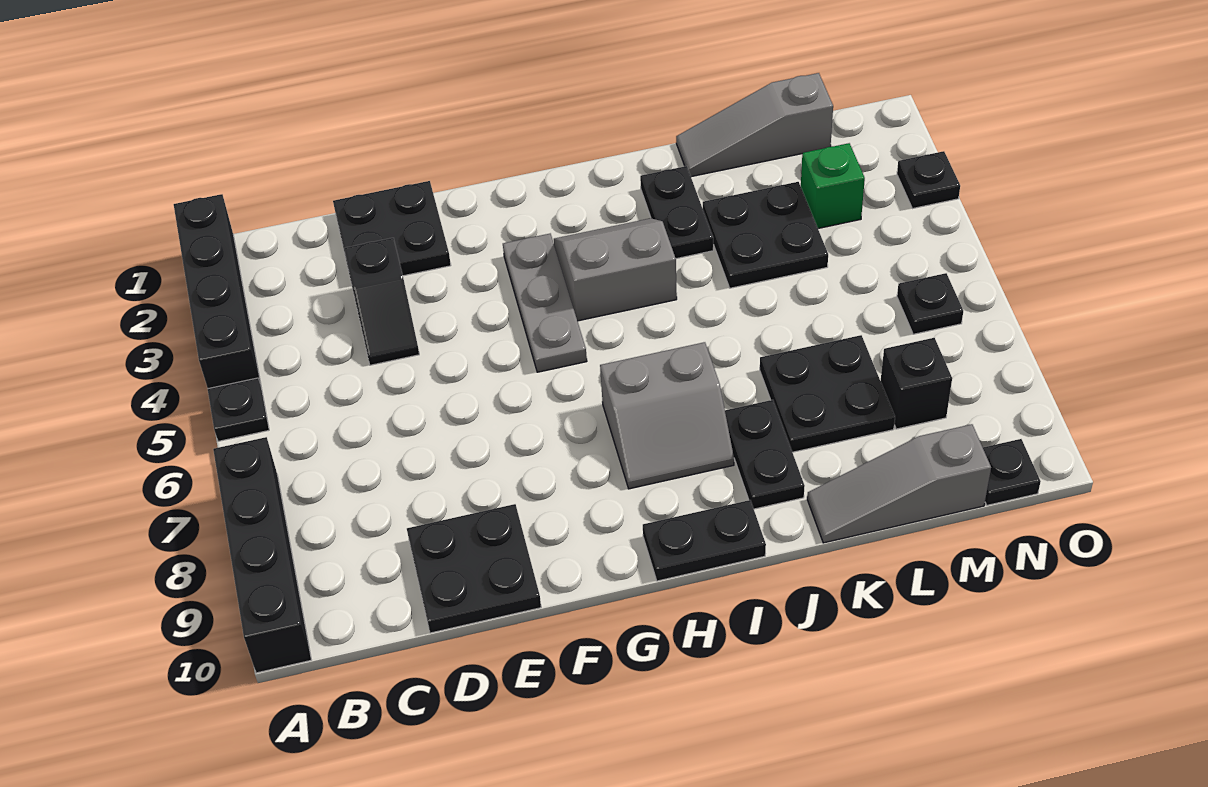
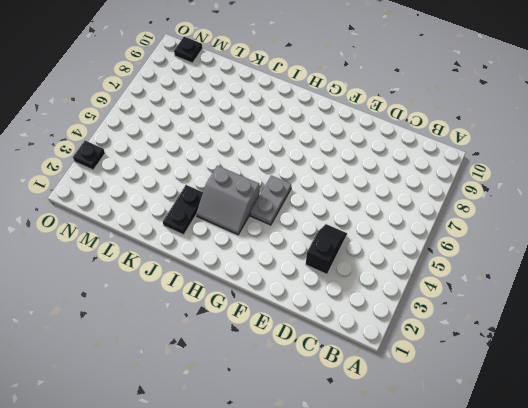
grey plate G4:G5 level 1 -> grey plate G3:G5 level 1
none -> black brick A1:A4 level 1
none -> black plate A5 level 1
none -> black brick A7:A10 level 1

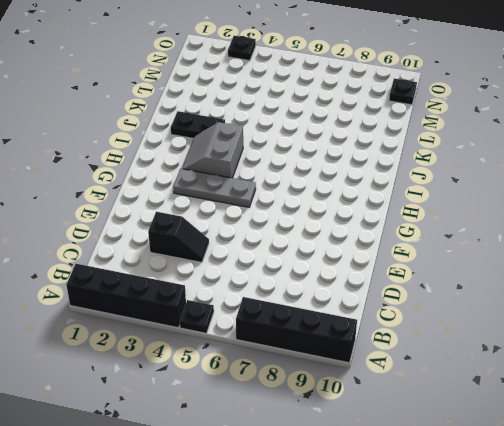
none -> black plate D1:E2 level 1
none -> black plate D9:E10 level 1
none -> grey slope H7:I8 level 1 top 7

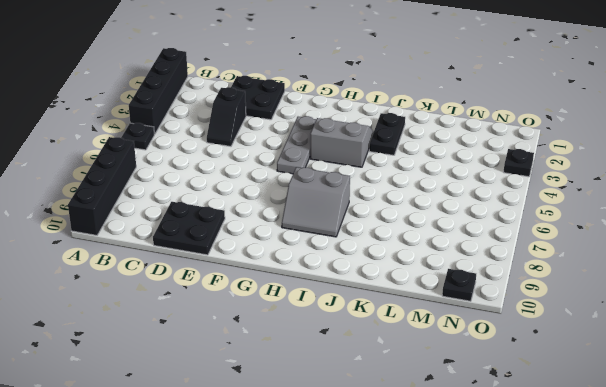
none -> black plate H10:I10 level 1
none -> black plate J8:J9 level 1
none -> grey slope K1:M1 level 1 top M

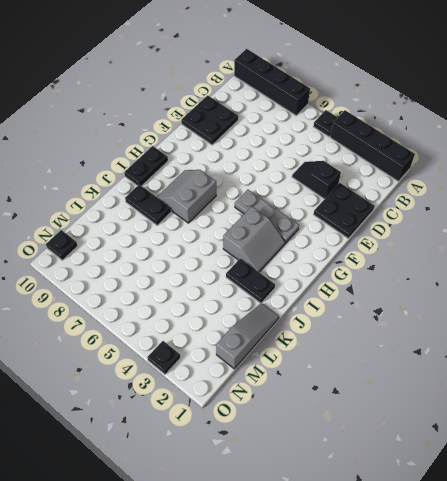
none -> black plate K3:L4 level 1
none -> black plate K7:L8 level 1
none -> grey slope K10:M10 level 1 top M

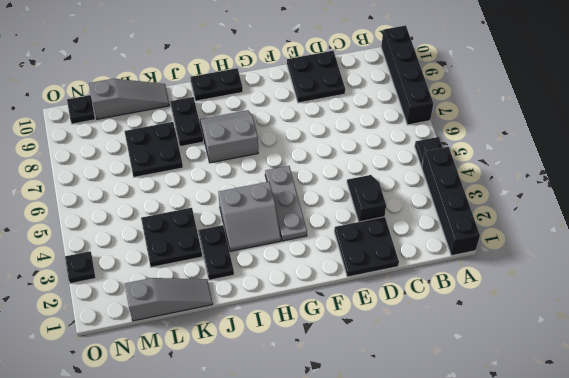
none -> green brick M3 level 1
none -> black brick M8 level 1
none -> black plate N6 level 1

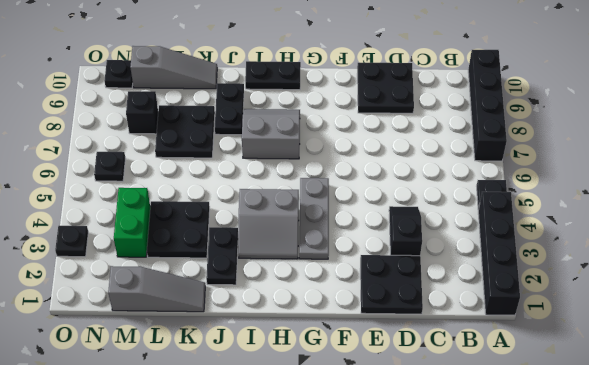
green brick M3:M4 level 1 -> green brick M3 level 1

